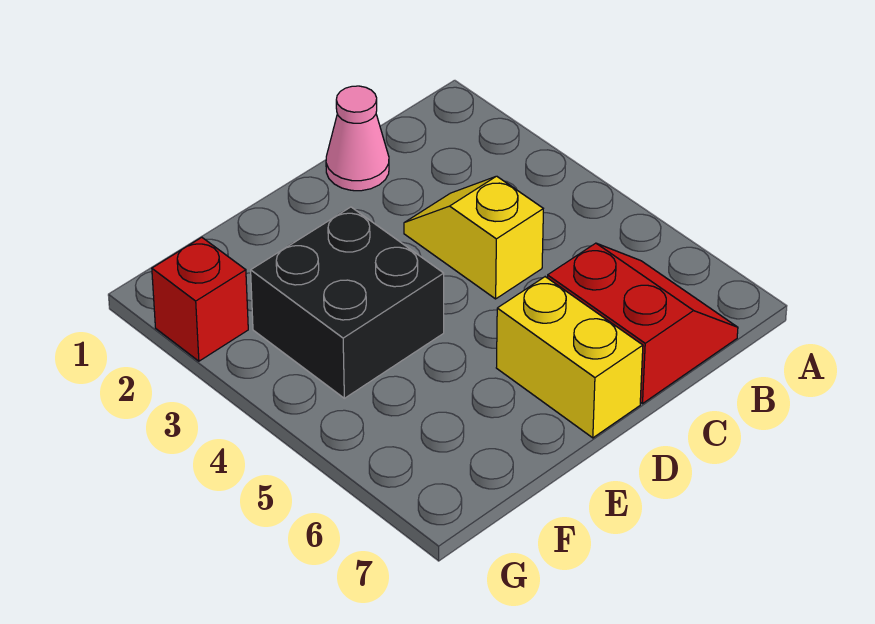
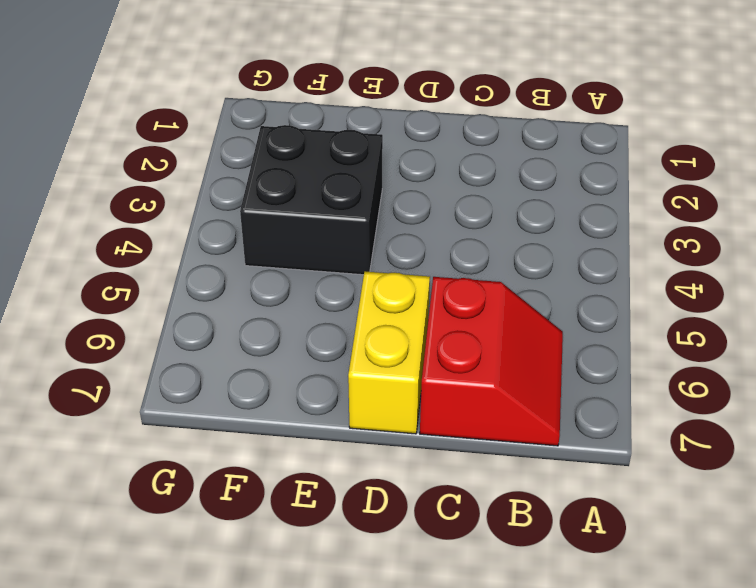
none -> pink cone C1 level 1
none -> yellow slope C3:C4 level 1 top 4

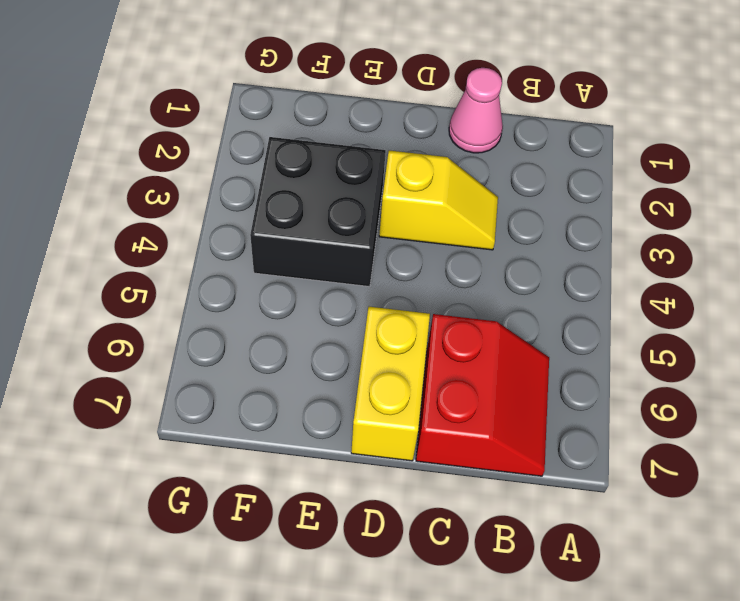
yellow slope C3:D3 level 1 top D -> yellow slope C3:C4 level 1 top 4
none -> red brick G2 level 1

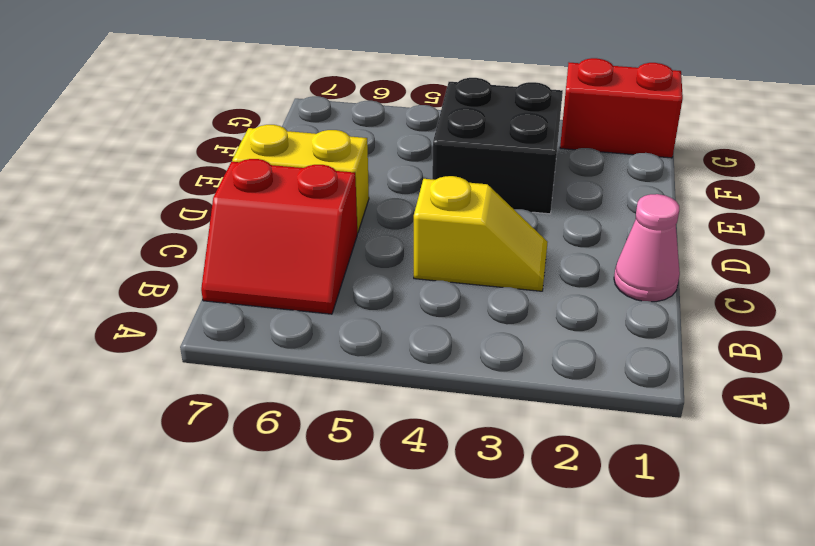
red brick G1:G2 level 1 -> red brick G2 level 1

